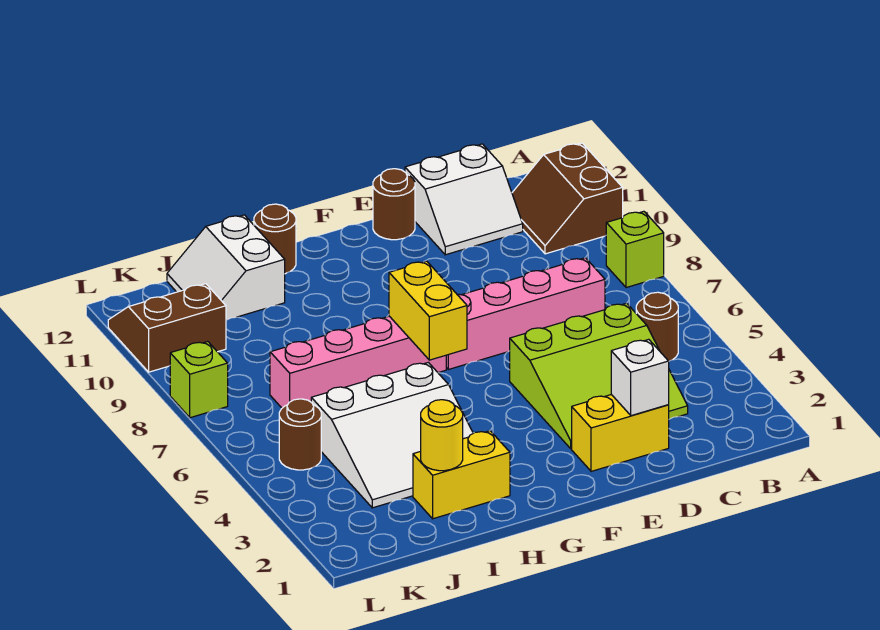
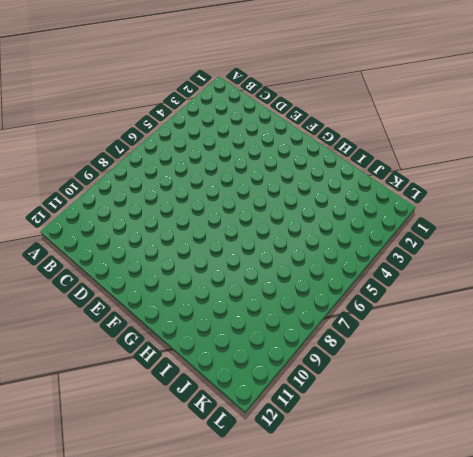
none -> lime brick A8 level 1
none -> brown slope A10:B11 level 1 top A
none -> brown round brick B5 level 1

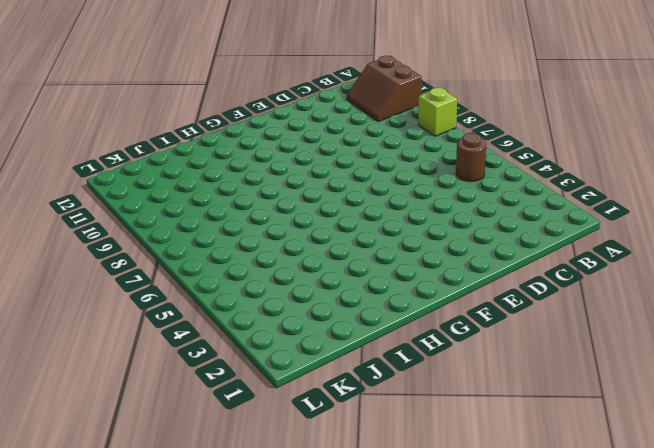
none -> lime slope C3:E5 level 1 top 5
none -> pink brick C7:F7 level 1
none -> white slope C11:D12 level 1 top 12

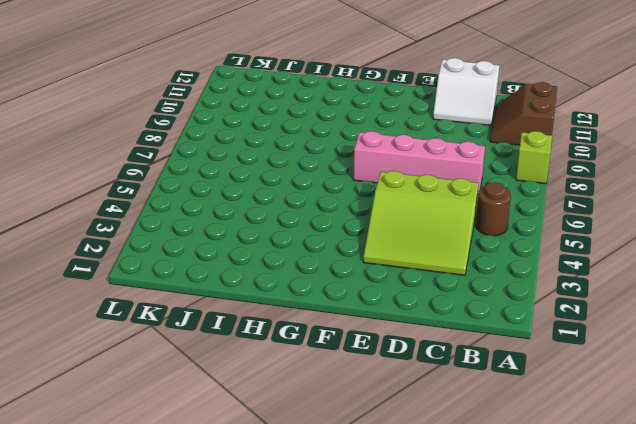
none -> yellow brick D2:E2 level 1
none -> brown round brick E12 level 1
none -> pink brick G7:J7 level 1

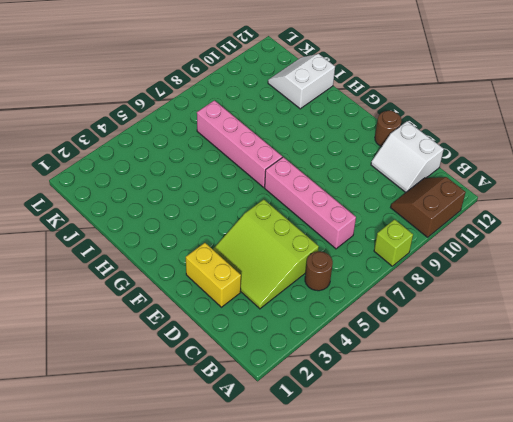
none -> yellow brick H2:I2 level 1
none -> white slope H3:J5 level 1 top 5
none -> brown round brick H12 level 1

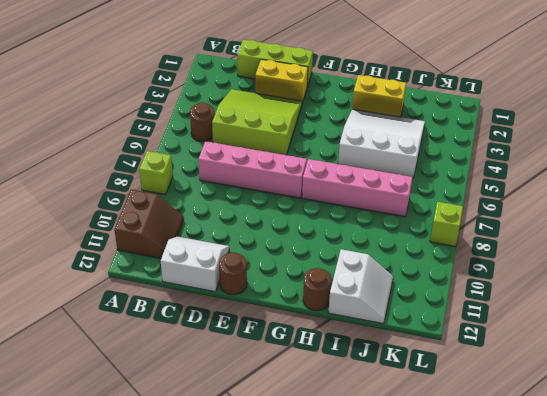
lime brick C1:E1 level 1 -> none
none -> brown round brick K5 level 1
none -> brown slope K10:L11 level 1 top 10
none -> white brick D2 level 2

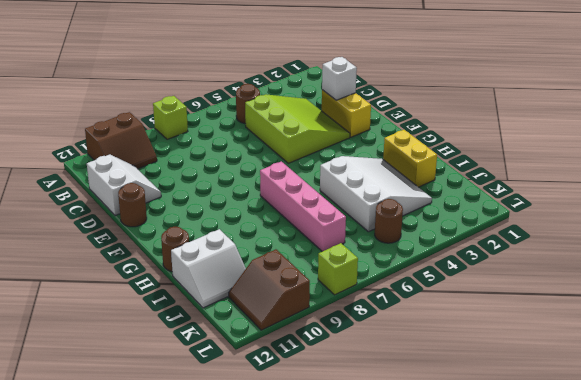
none -> pink brick C7:F7 level 1
none -> yellow brick G6:G7 level 2
none -> yellow round brick I2 level 2

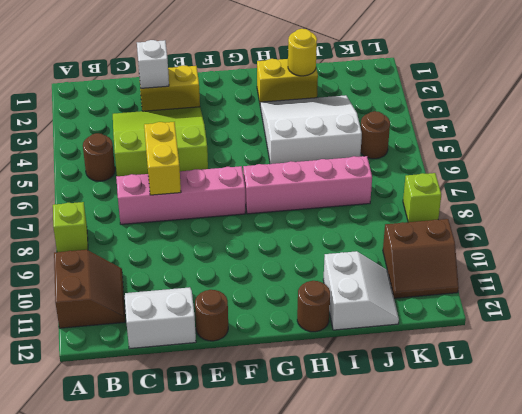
yellow brick D6:D7 level 2 -> yellow brick G6:G7 level 2

